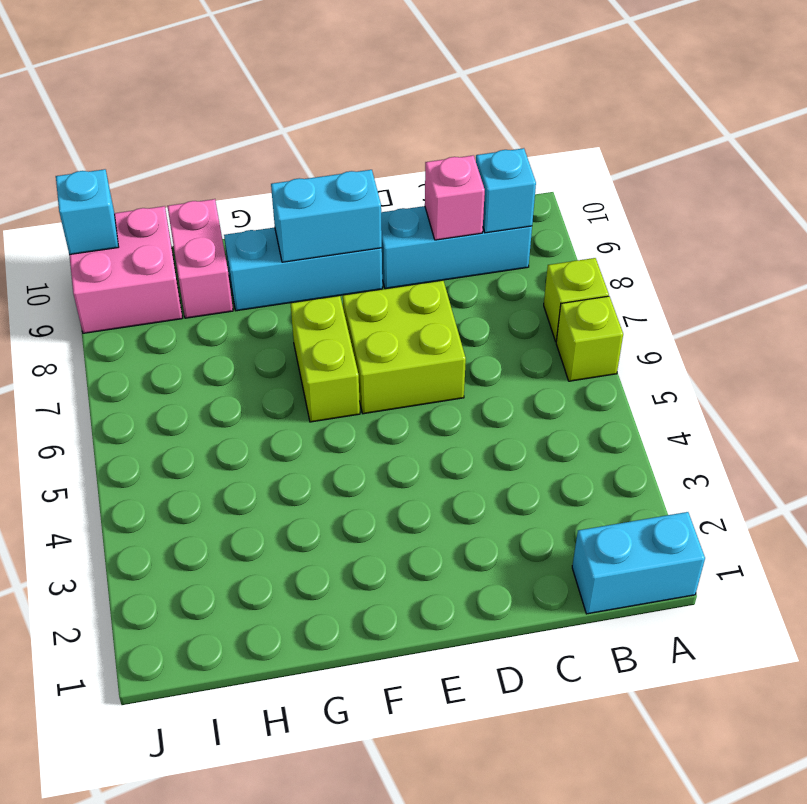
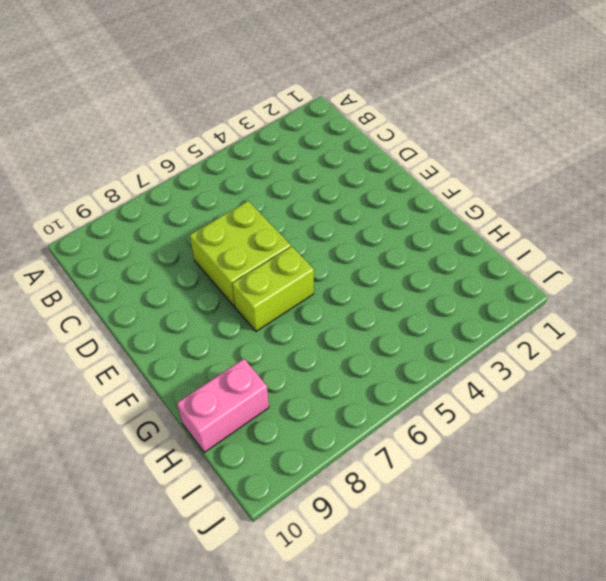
none -> cyan brick A1:B1 level 1
none -> lime brick A6 level 1
none -> lime brick A7 level 1

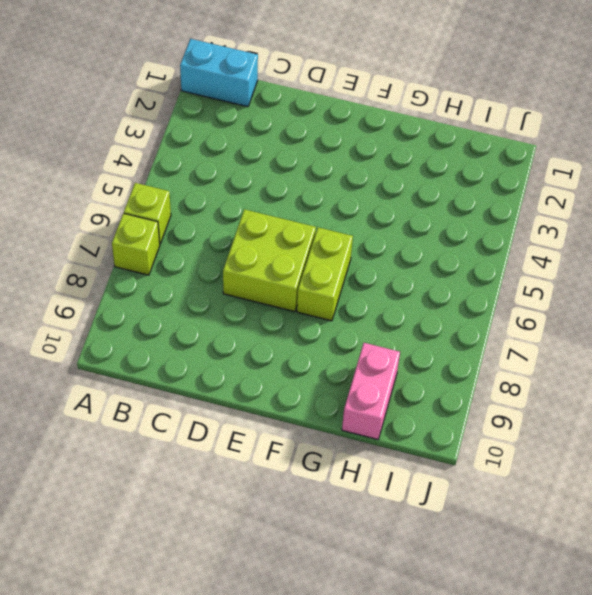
none -> cyan brick B9:D9 level 1
none -> cyan brick E9:G9 level 1
none -> pink brick I9:J10 level 1

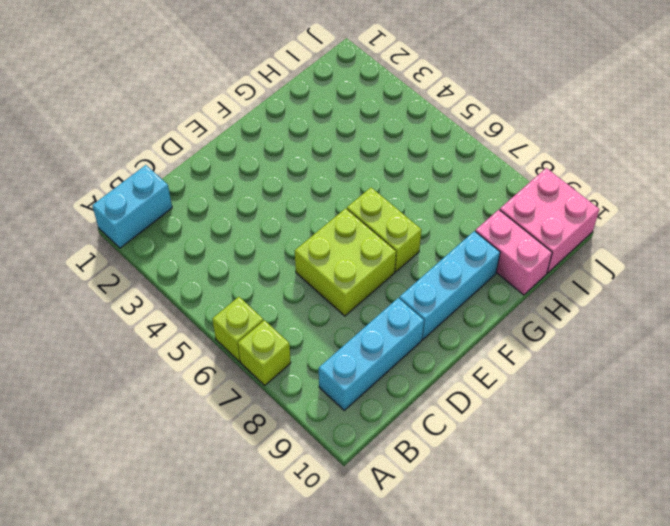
none -> cyan brick B9 level 2
none -> pink brick C9 level 2
none -> cyan brick E9:F9 level 2

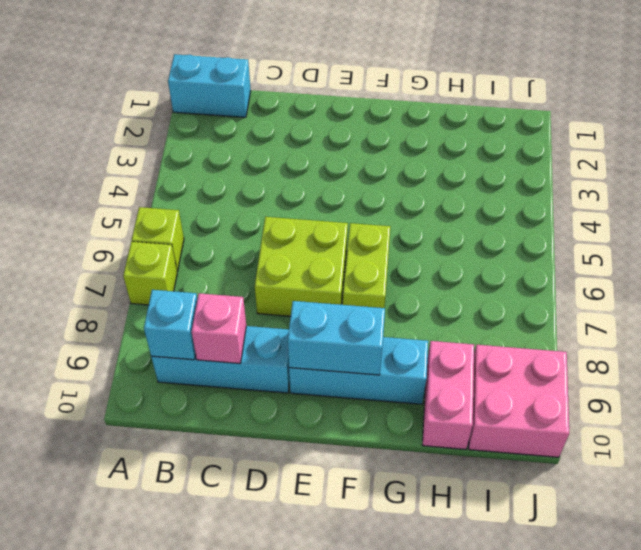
none -> cyan brick J10 level 2

